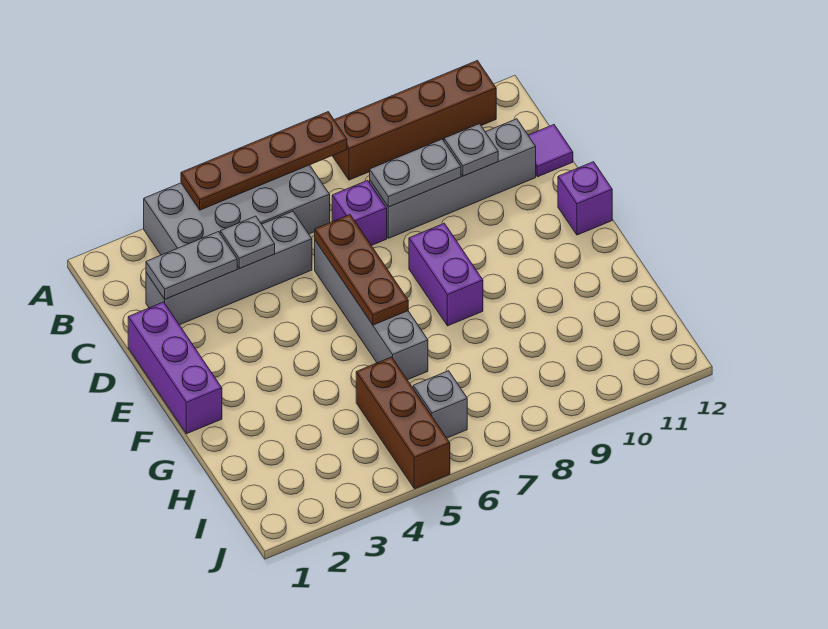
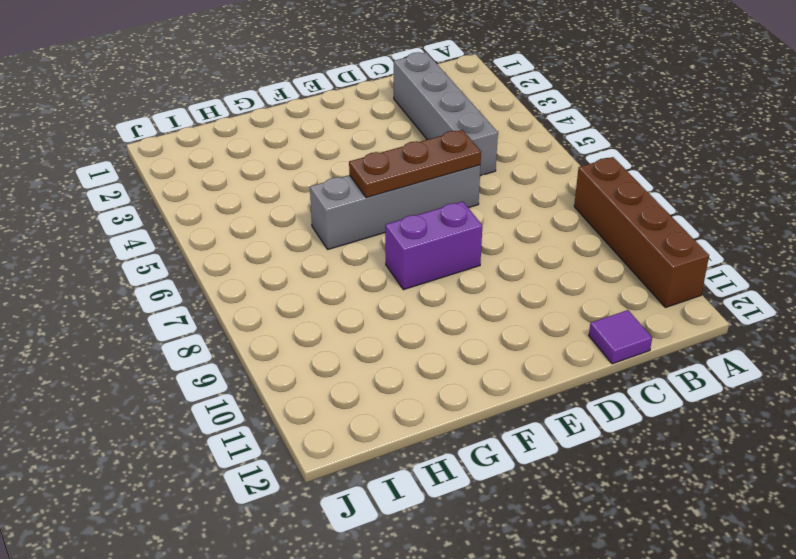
none -> grey brick A3:B6 level 1
none -> purple brick C7 level 1
none -> grey brick C8:C11 level 1

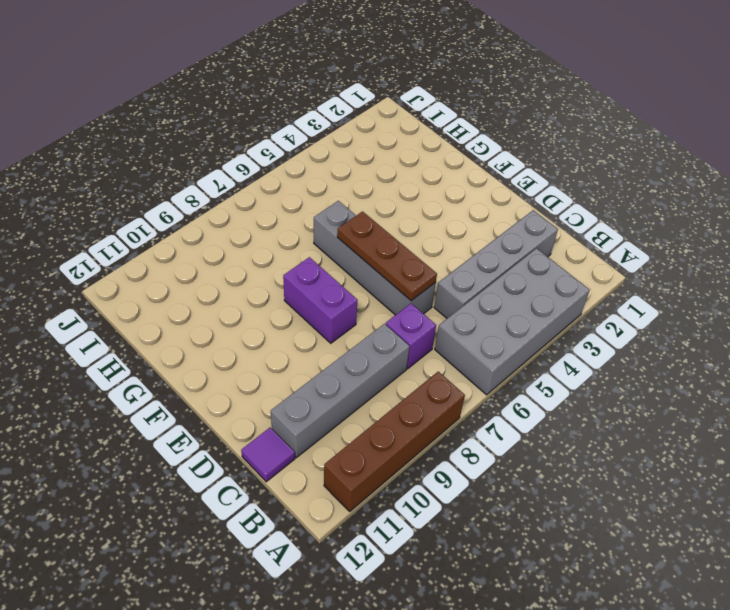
none -> purple brick D1:F1 level 1
none -> purple brick E12 level 1
none -> brown brick H5:J5 level 1

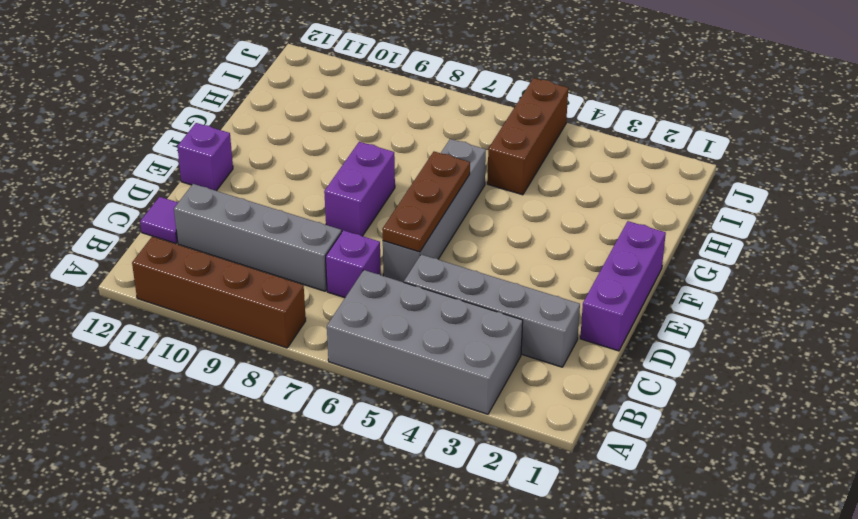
none -> grey brick I6 level 1
none -> brown plate A4:A7 level 2
none -> grey plate C2:C3 level 2

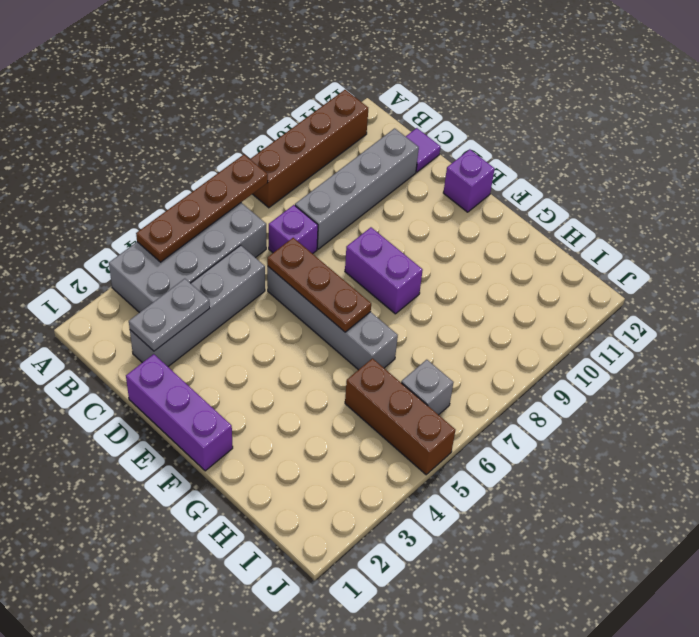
none -> grey plate C4 level 2
none -> grey plate C8:C9 level 2
none -> grey plate C10 level 2

